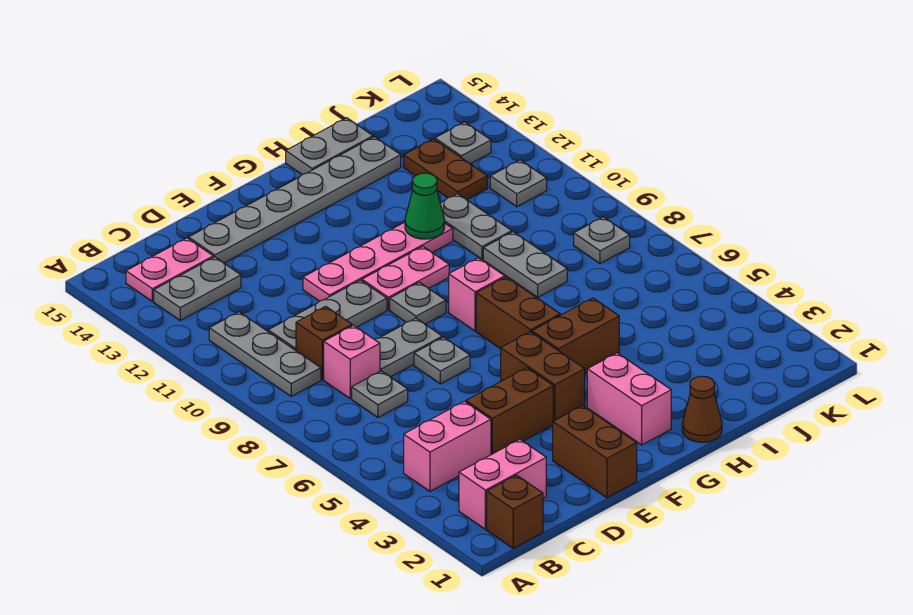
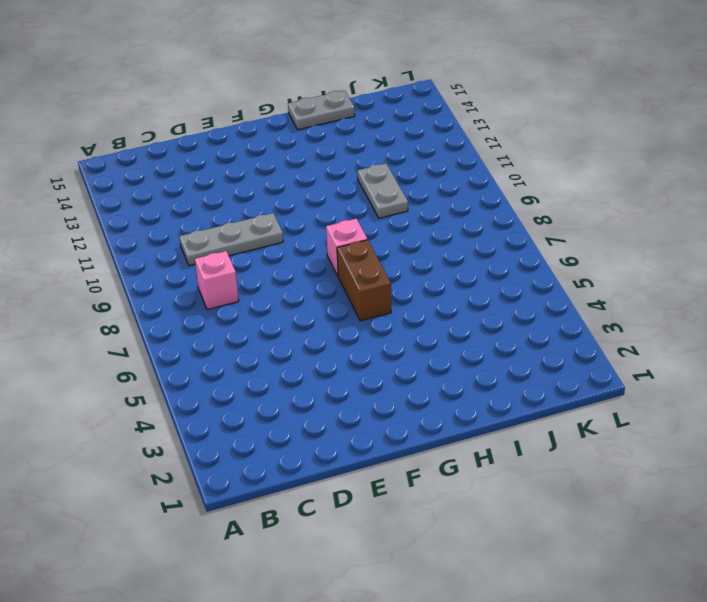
none -> brown brick B1 level 1
none -> pink brick B2:C2 level 1
none -> pink brick B4:C4 level 1
none -> grey plate B9:B11 level 1

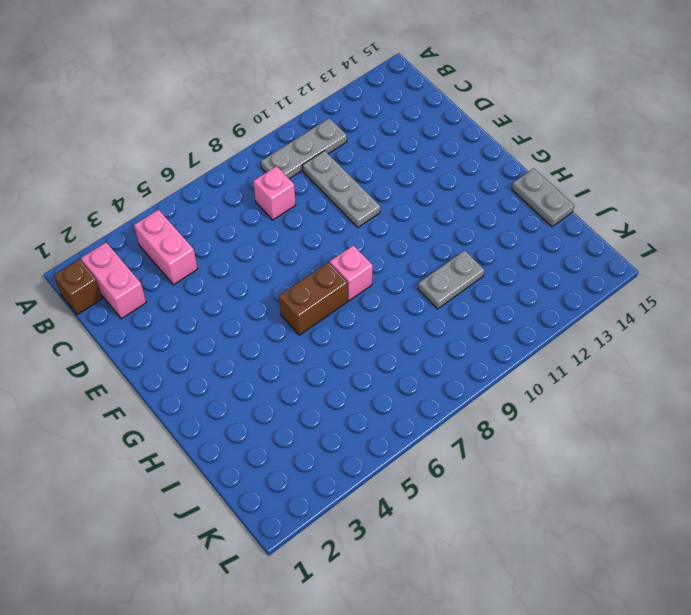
none -> grey plate B13:C13 level 1
none -> pink plate B14:C14 level 1
none -> grey plate C7 level 1
none -> brown brick C9 level 1

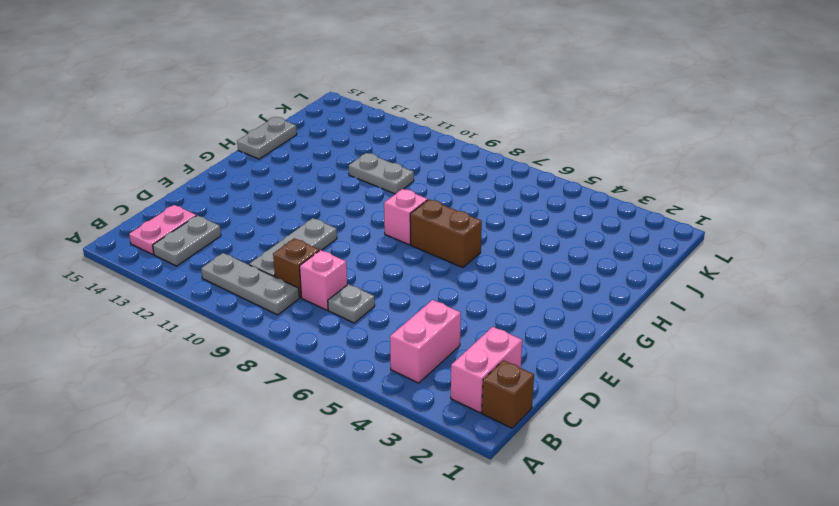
none -> brown brick D4:E4 level 1
none -> grey plate D8:E8 level 1
none -> grey plate D14:I14 level 1
none -> brown brick E1:E2 level 1

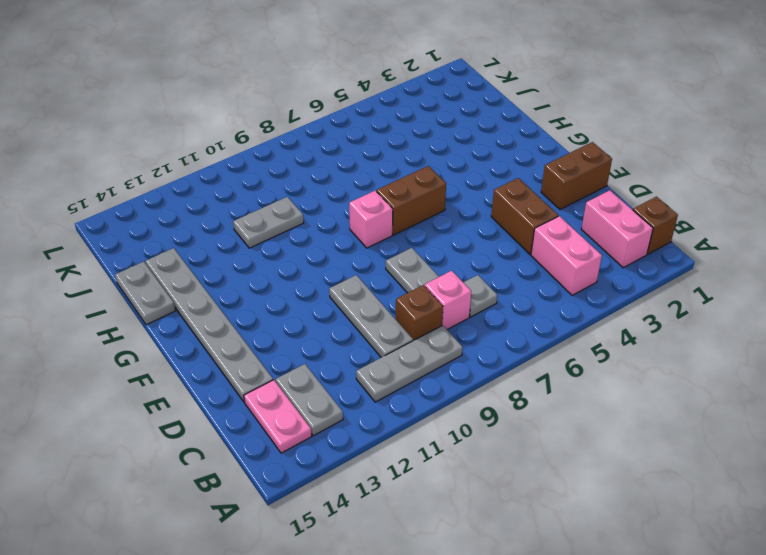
none -> grey plate E7 level 1
none -> pink plate E11:H11 level 1
none -> brown brick F4:F5 level 1
none -> grey plate F9 level 1

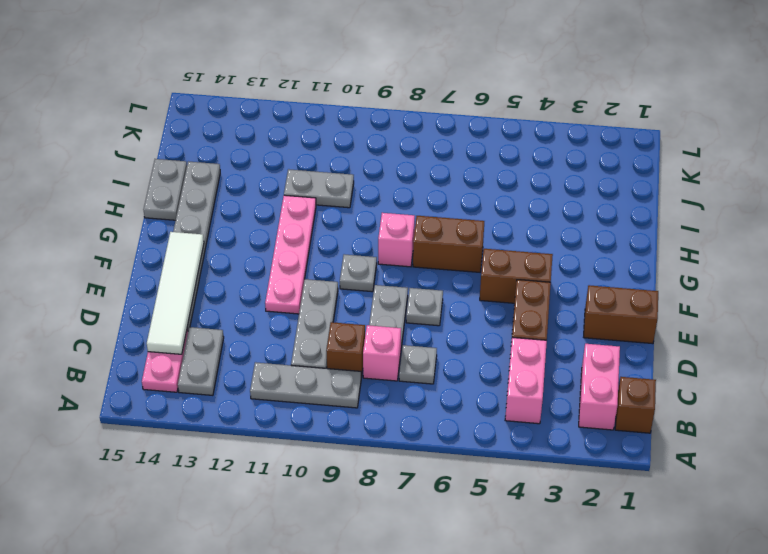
white tile C14:F14 level 2 -> none
none -> pink plate F10:G10 level 1
none -> pink brick G2:G3 level 1
none -> brown brick G5:H5 level 1
none -> brown cone H1 level 1

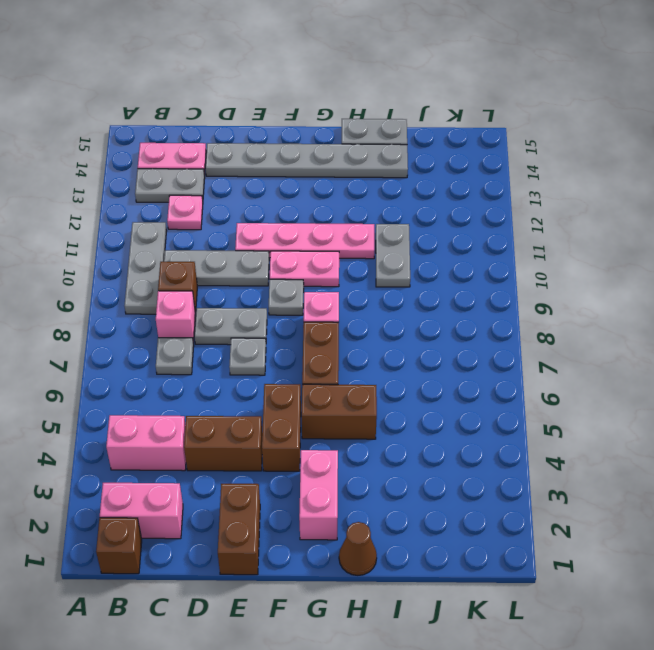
pink plate C12 level 1 -> none
none -> grey plate I8:I9 level 1
none -> brown plate J12:J13 level 1
none -> grey plate K8 level 1
none -> grey plate K11 level 1

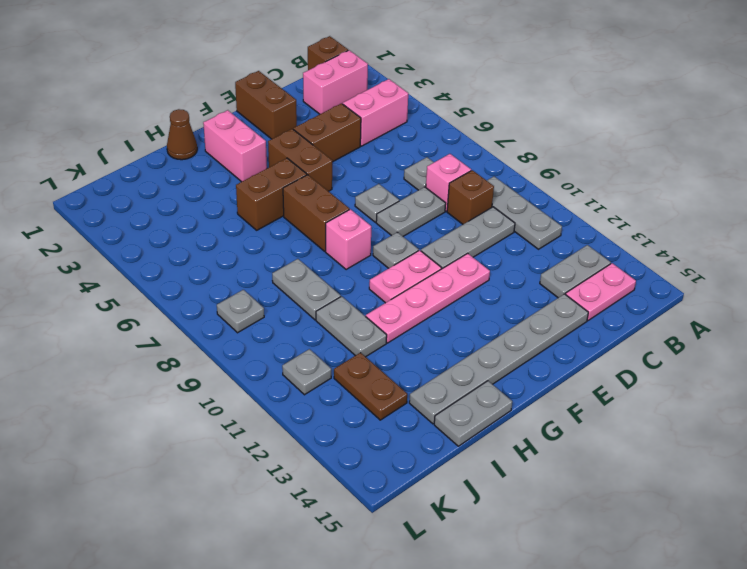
none -> grey plate K13 level 1
none -> green cone H11 level 2

